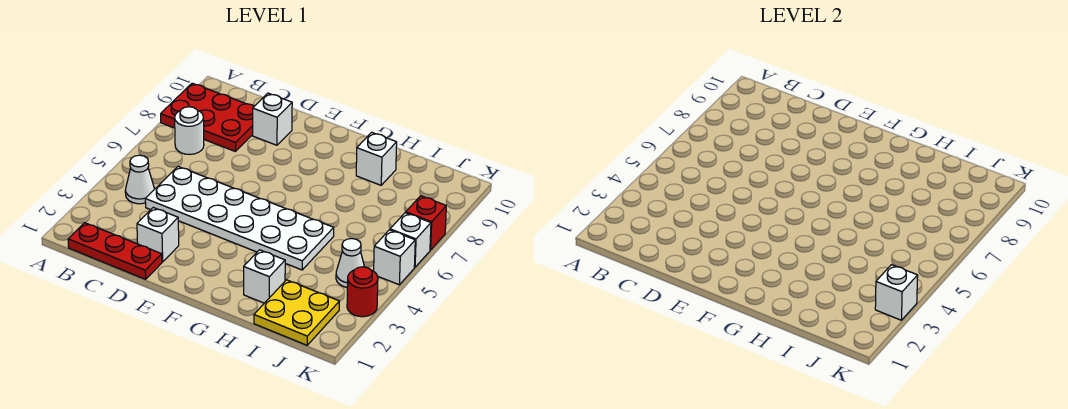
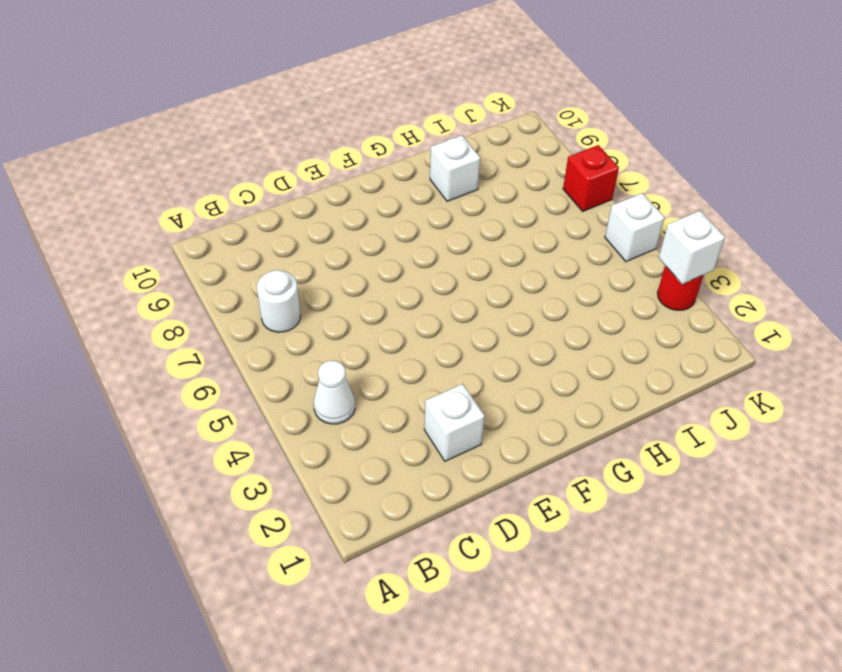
none -> red plate A8:C9 level 1
none -> red plate B1:D1 level 1
none -> white plate C4:H5 level 1

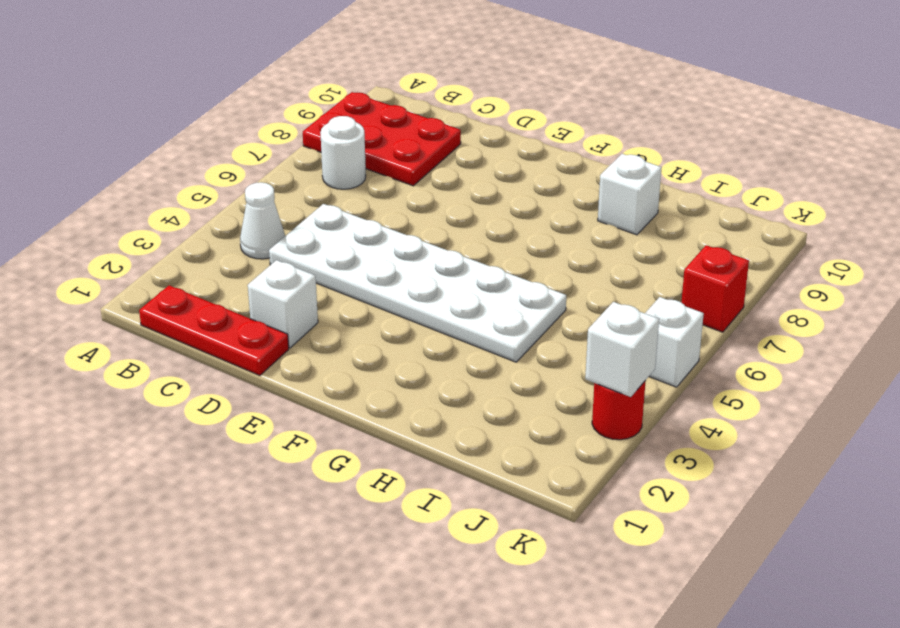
none -> white brick D9 level 1
none -> white brick H2 level 1
none -> yellow plate I1:J2 level 1

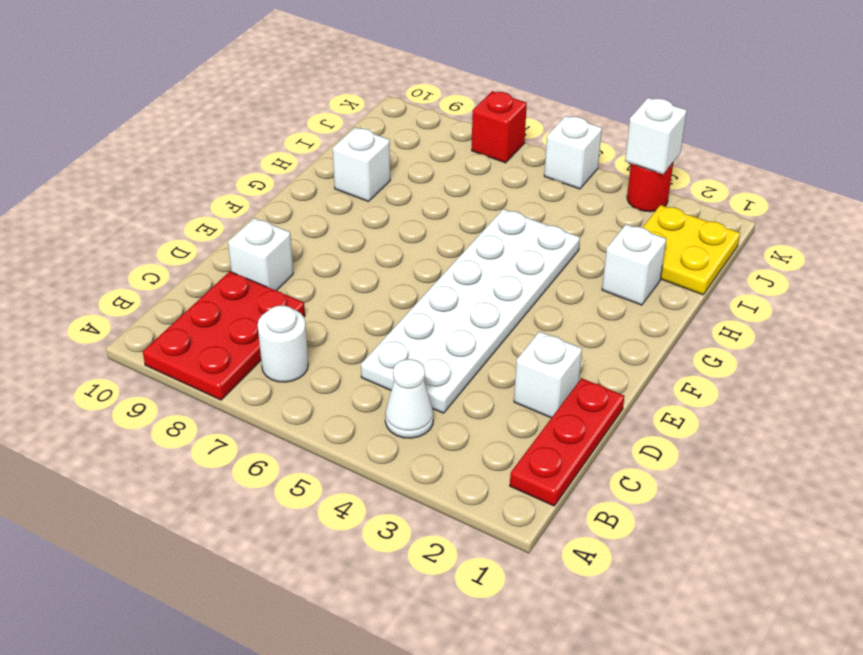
none -> white cone J4 level 1
none -> white brick K6 level 1

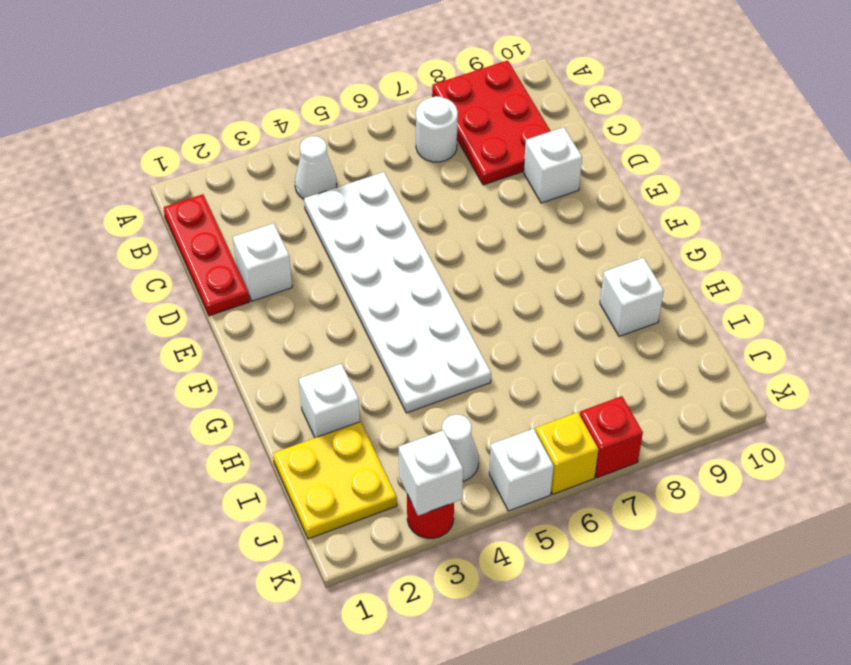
yellow brick K6 level 1 -> white brick K6 level 1

